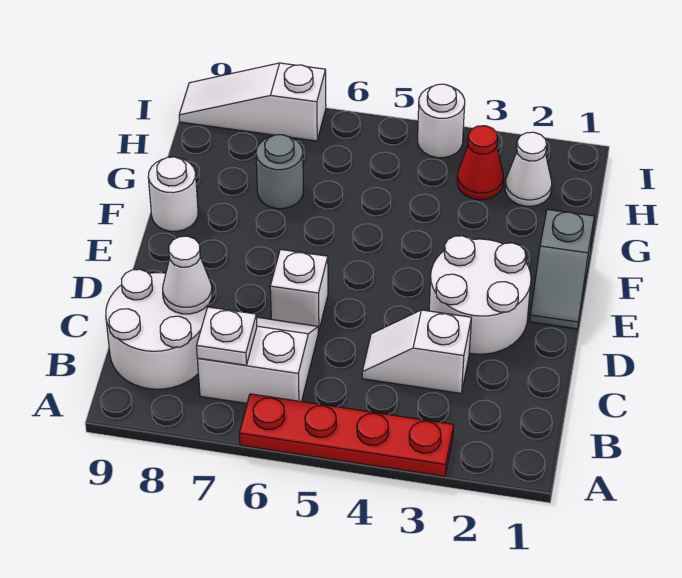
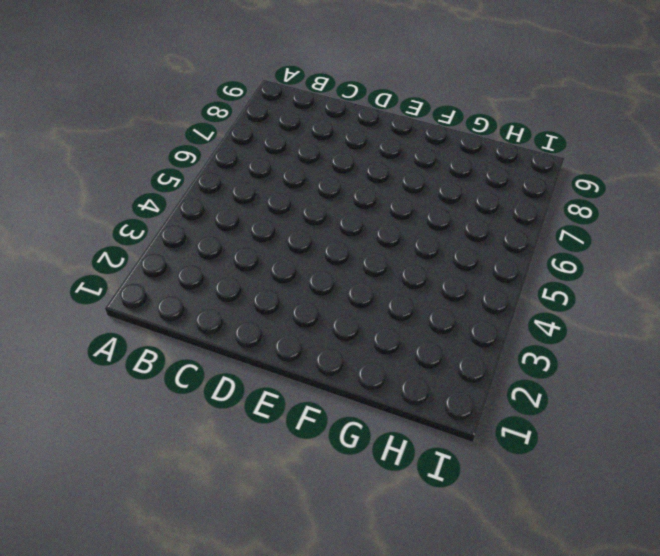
none -> red plate A3:A6 level 1
none -> white slope B6:C7 level 1 top B
none -> white round brick B8:C9 level 1

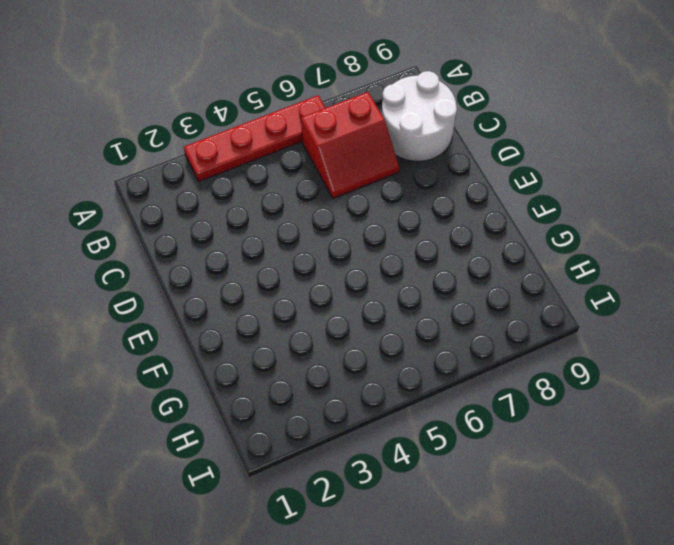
red slope B6:C7 level 1 top B -> white slope B6:C7 level 1 top B
none -> white slope C3:C4 level 1 top 3
none -> white round brick D2:E3 level 1
none -> white brick D6 level 1

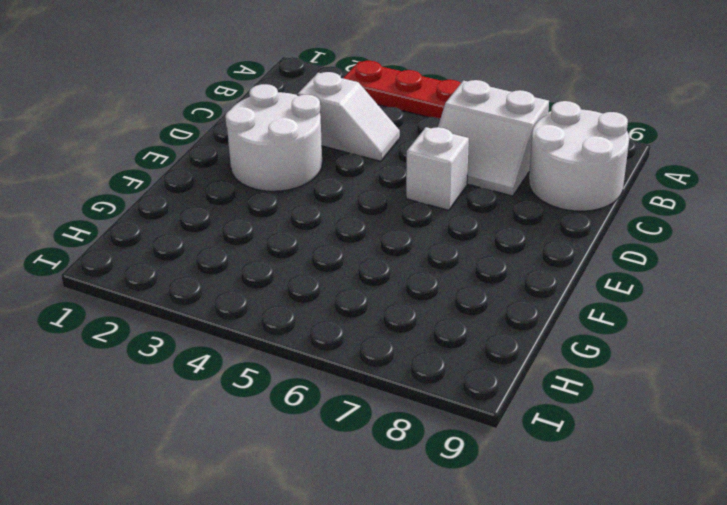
none -> grey slope E1:F1 level 1 top F
none -> white round brick F9 level 1
none -> grey round brick G7 level 1

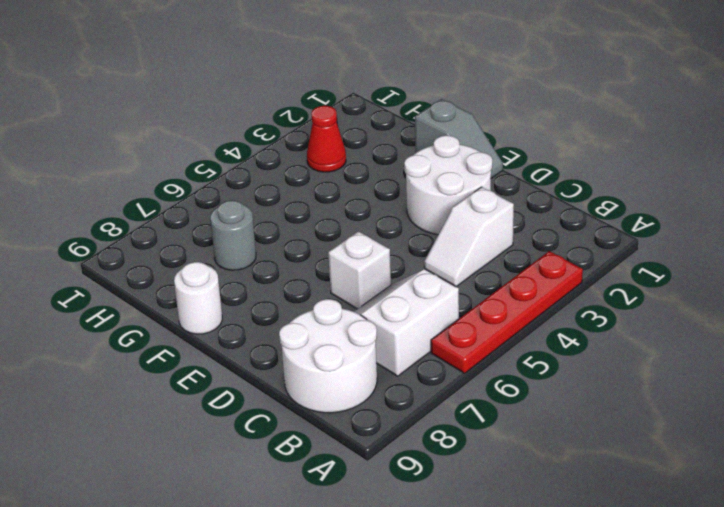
none -> white cone H2 level 1
none -> white round brick I4 level 1
none -> white slope I7:I9 level 1 top 7

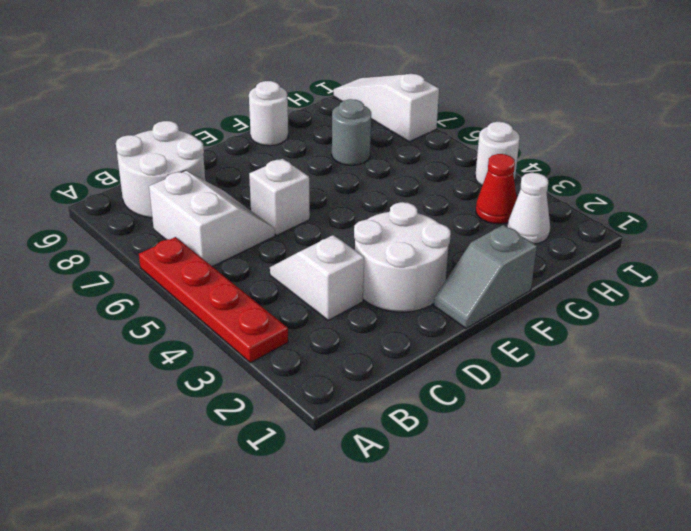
none -> white plate B7 level 2
none -> white cone C8 level 2

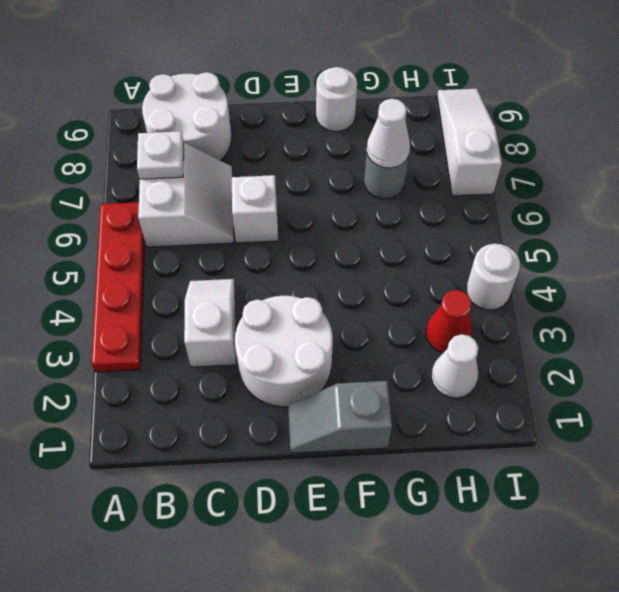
white cone G7 level 2 -> white cone C8 level 2

